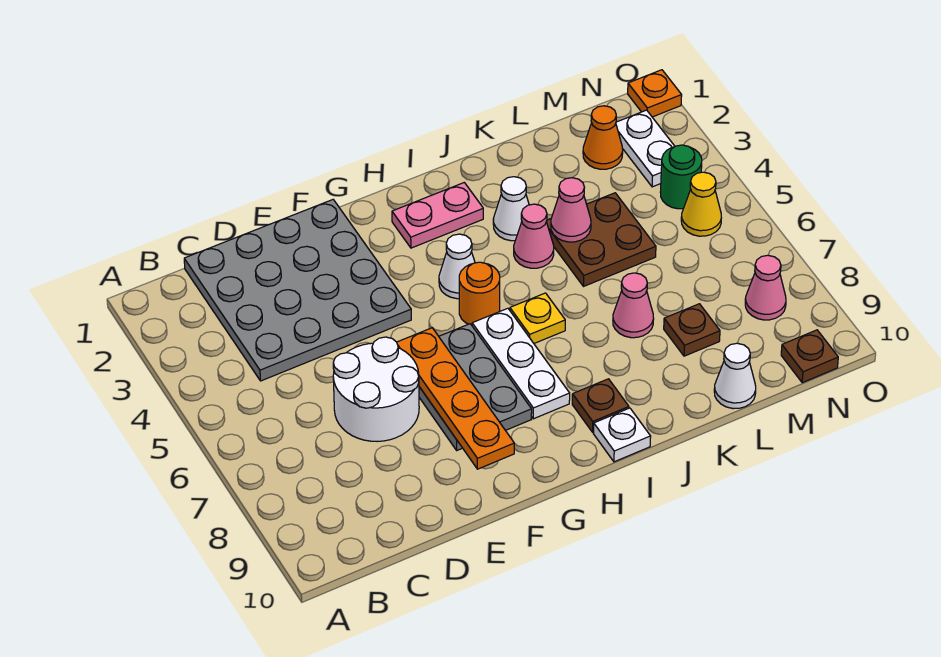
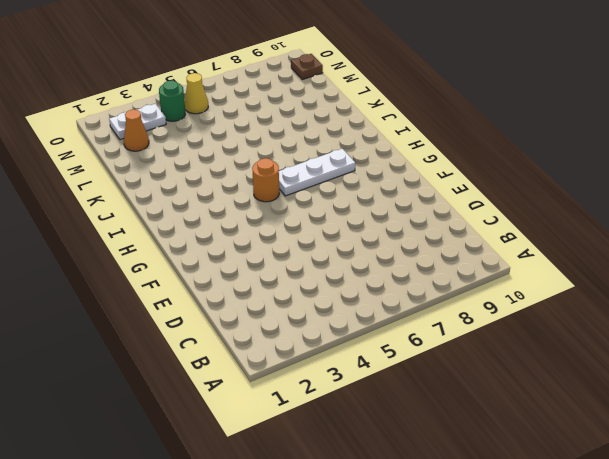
none -> grey plate C1:F4 level 1
none -> white round brick D6:E7 level 1
none -> grey plate F6:G8 level 1

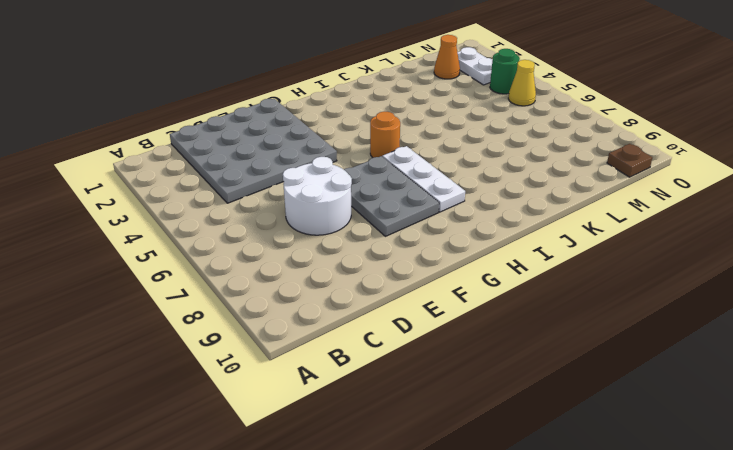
none -> pink plate H2:I2 level 1
none -> white cone H4 level 1
none -> yellow plate I6 level 1

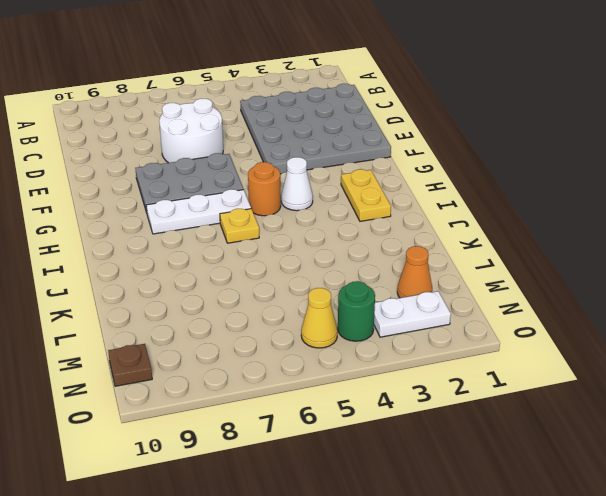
yellow plate H2:I2 level 1 -> pink plate H2:I2 level 1
none -> brown plate I9 level 1
none -> white plate I10 level 1
none -> white cone J3 level 1

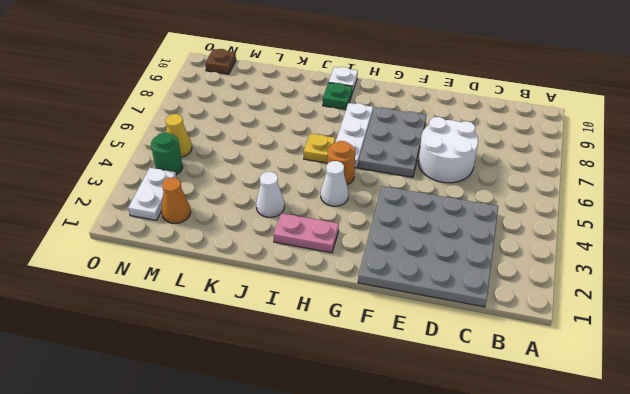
green plate I9 level 1 -> brown plate I9 level 1
none -> pink cone J4 level 1
none -> brown plate K4:L5 level 1
none -> pink cone K7 level 1

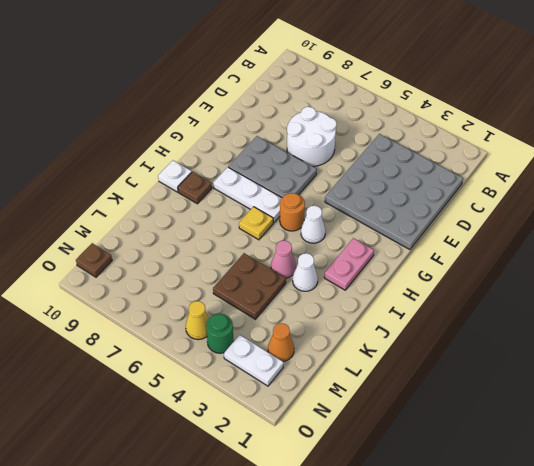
none -> pink cone K7 level 1
none -> brown plate L8 level 1
none -> white cone L10 level 1

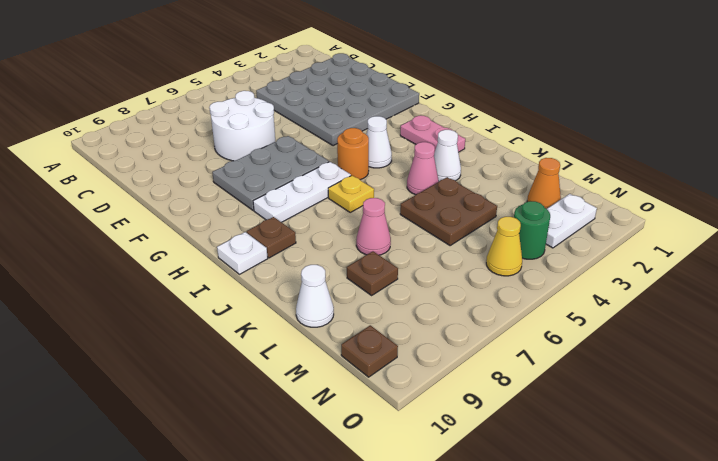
none -> pink cone N8 level 1
none -> orange plate O1 level 1
none -> orange plate F6:F9 level 2

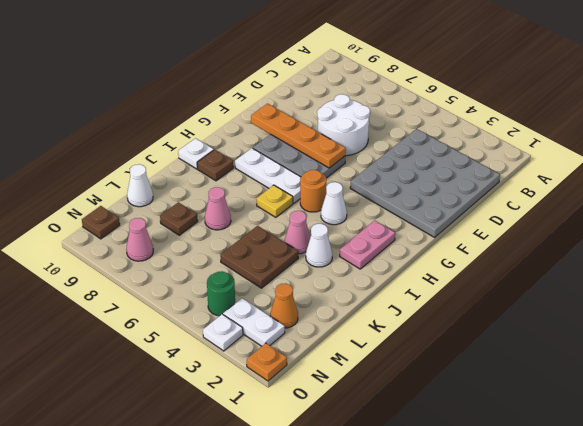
white plate O3 level 1 -> none
none -> yellow cone N5 level 1
none -> pink cone K4 level 2

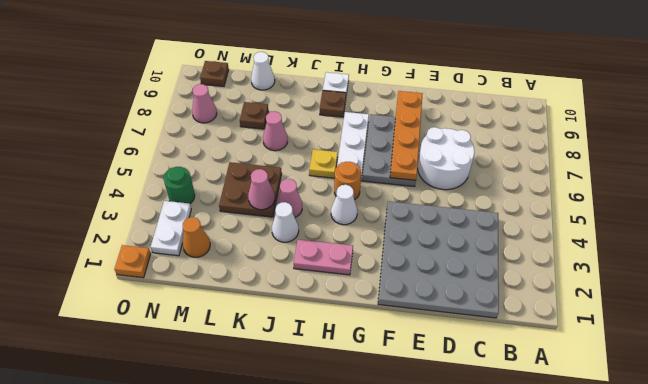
none -> yellow cone N5 level 1

